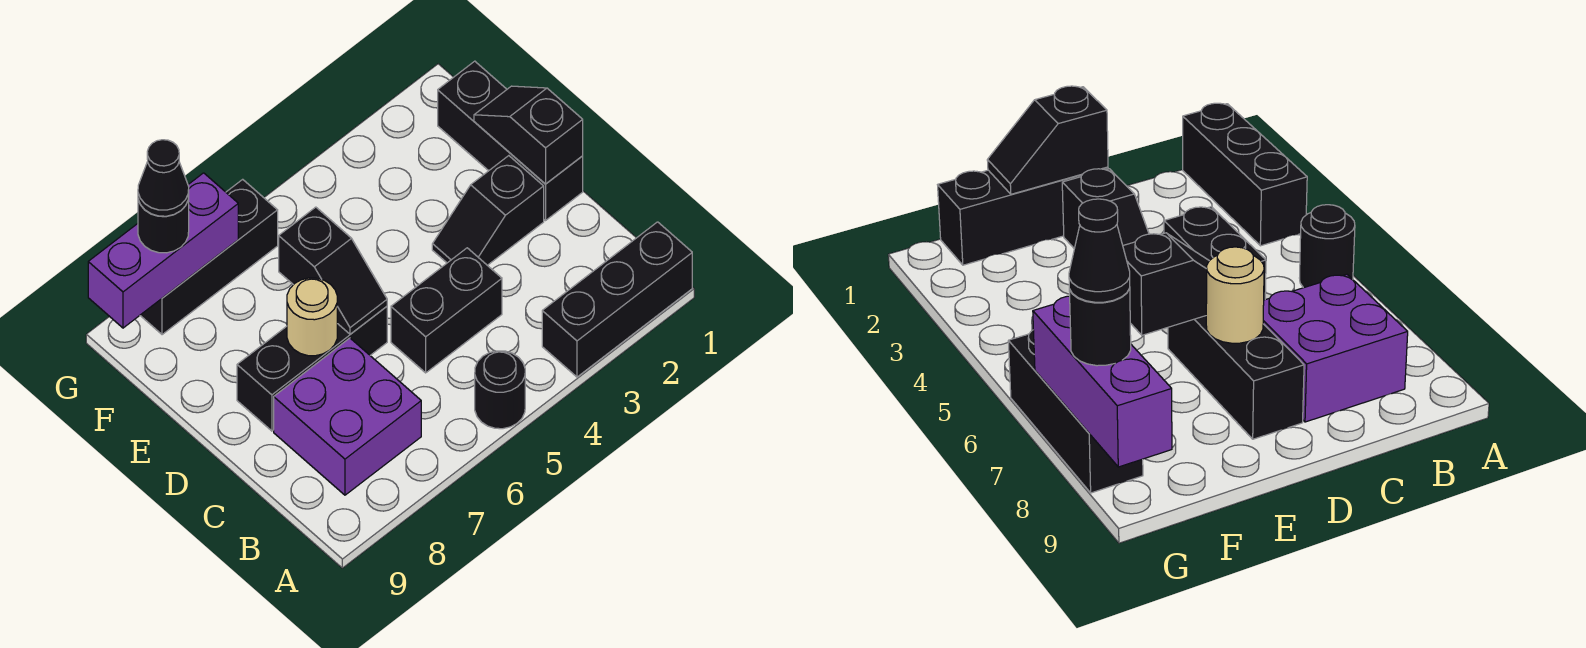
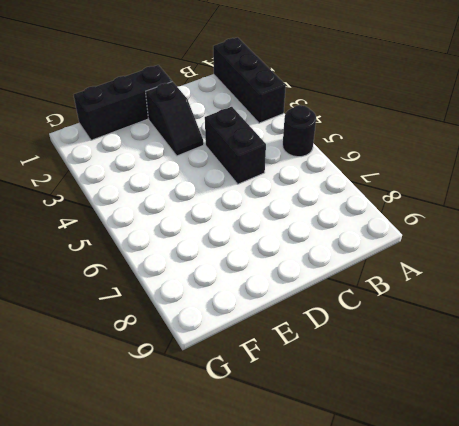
none -> purple brick B7:C8 level 1
none -> black brick D6:D8 level 1
none -> black brick G6:G8 level 1

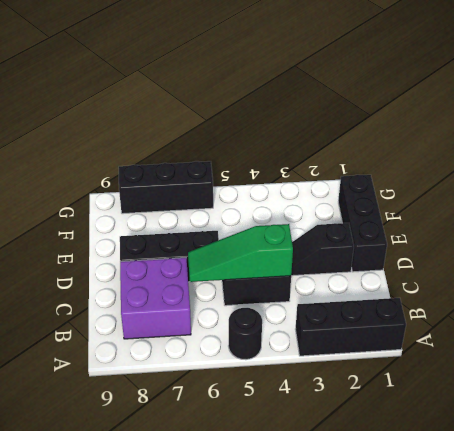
green slope C4:C6 level 2 top 4 -> none
none -> black slope D1:E1 level 2 top D
none -> black slope D6:E6 level 2 top E
none -> tan round brick D7 level 2

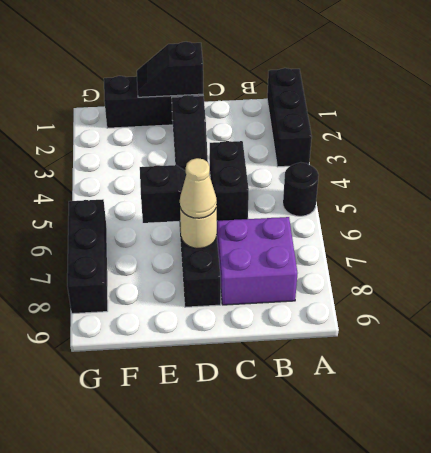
tan cone D7 level 3 -> none
none -> purple brick G7:G9 level 2
none -> black round brick G8 level 3
none -> black cone G8 level 4

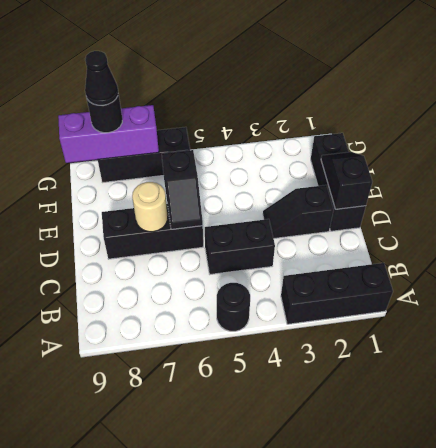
none -> purple brick B7:C8 level 1

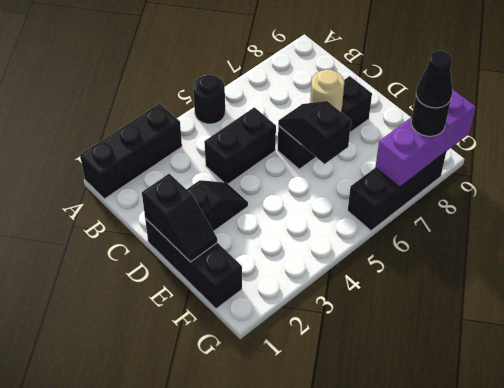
none -> purple brick B7:C8 level 1

